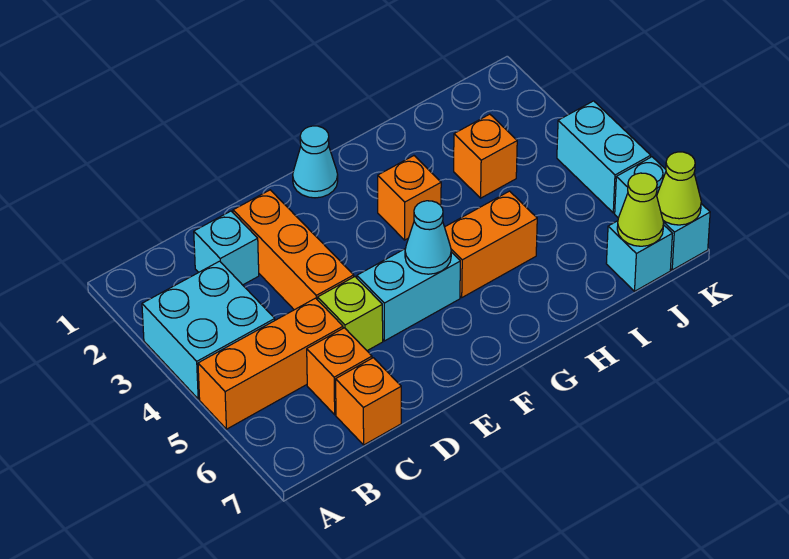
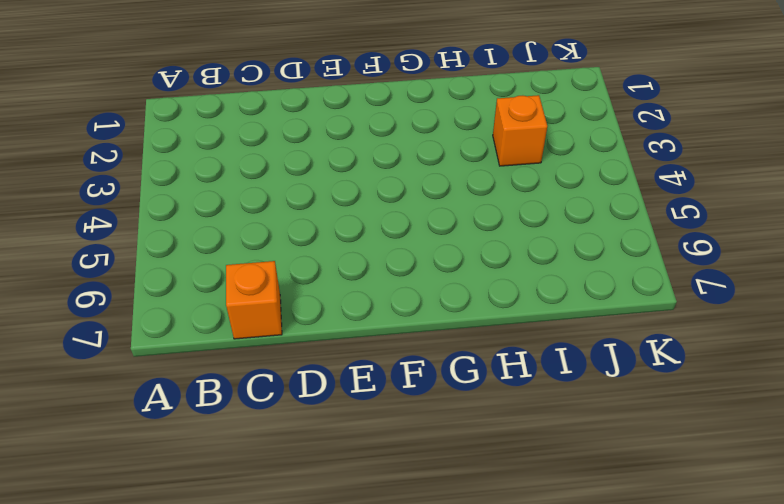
none -> cyan brick A3:B4 level 1
none -> orange brick A5:C5 level 1
none -> cyan brick C2 level 1

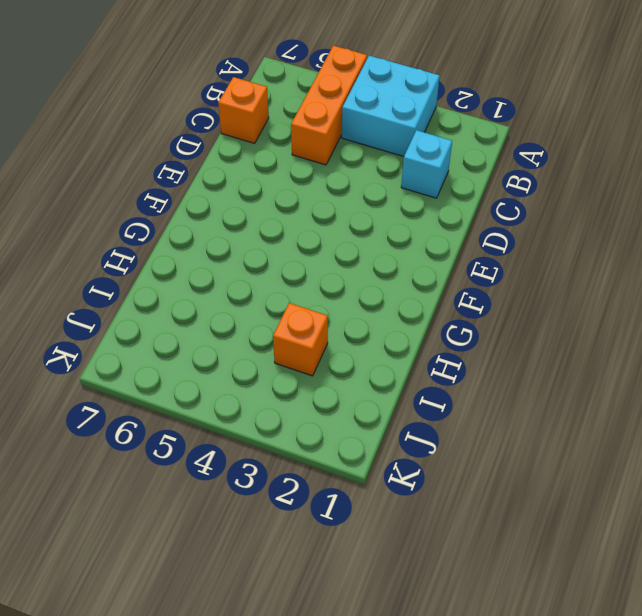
none -> orange brick C6 level 1
none -> orange brick D2:D4 level 1
none -> lime brick D5 level 1

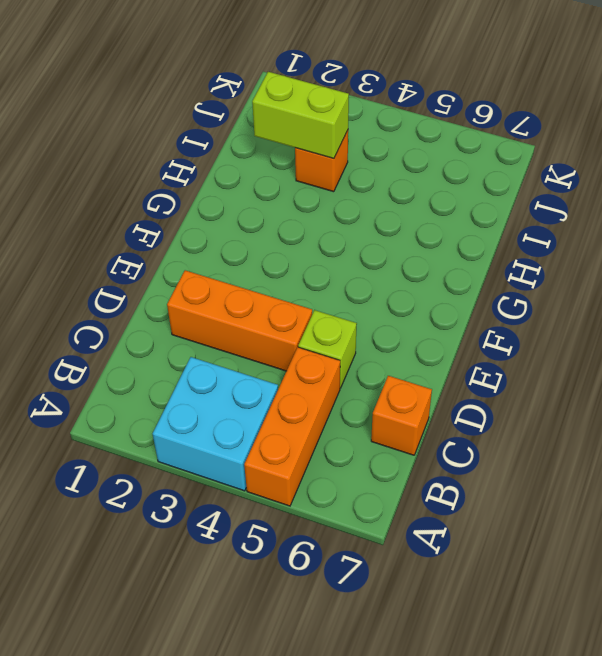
lime brick I2:I3 level 2 -> none
none -> cyan brick C2 level 1
none -> orange brick C6 level 1
none -> cyan brick E5:F5 level 1

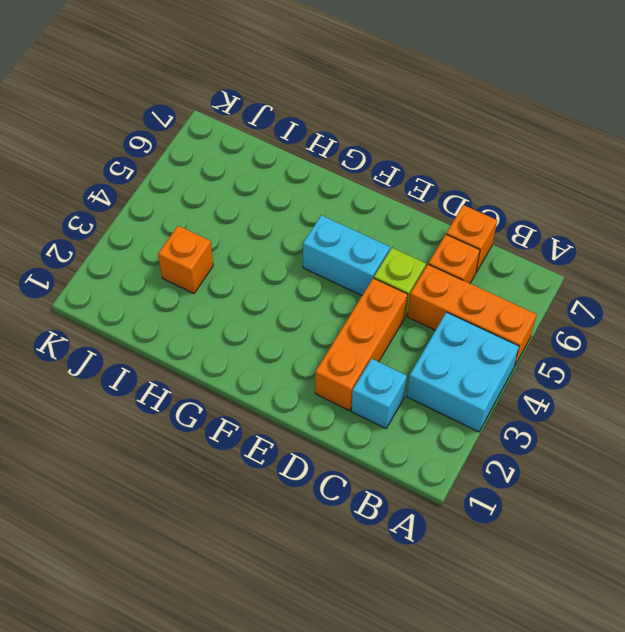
none -> cyan cone F1 level 1
none -> orange brick G3 level 1
none -> orange brick G5:H5 level 1

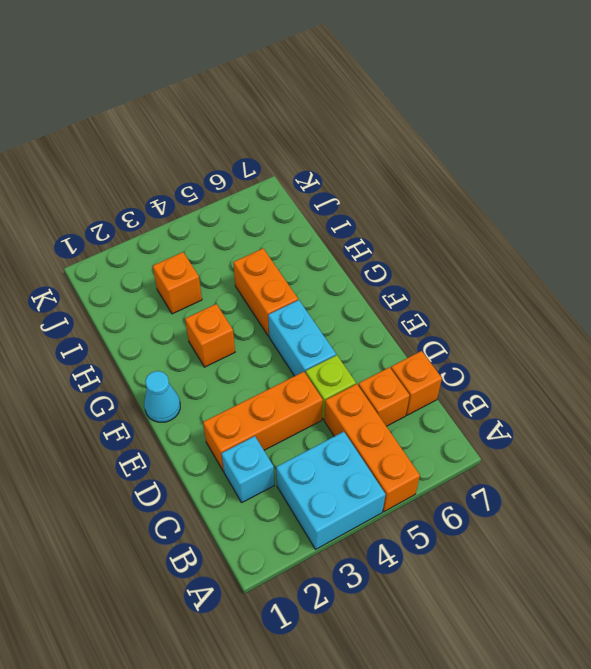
none -> cyan brick J7 level 1
none -> cyan brick K4:K5 level 1
none -> cyan brick K6:K7 level 1

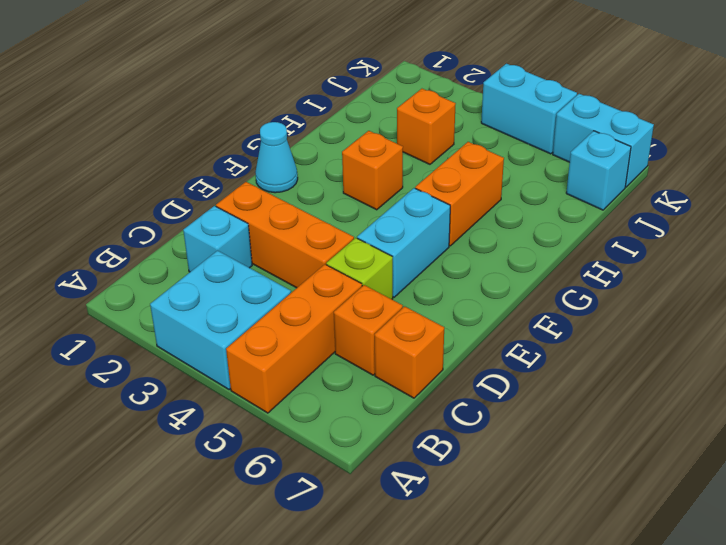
none -> cyan cone F5 level 2
none -> lime cone J7 level 2
none -> lime cone K7 level 2

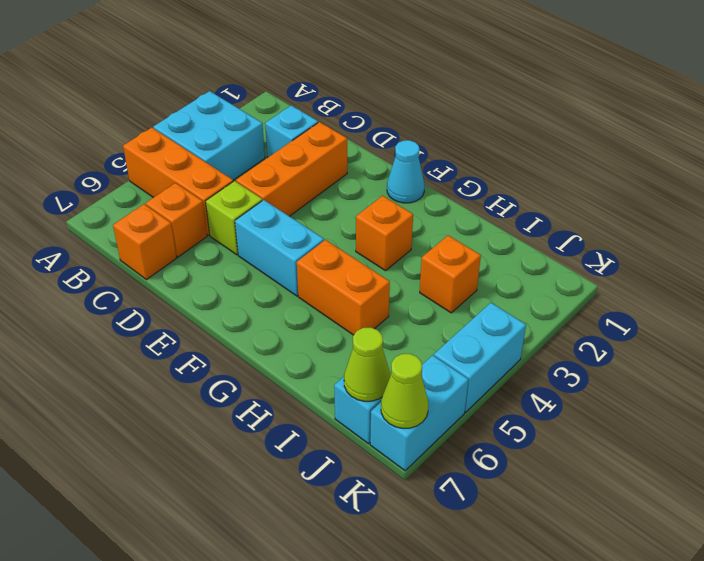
none -> cyan cone F5 level 2

